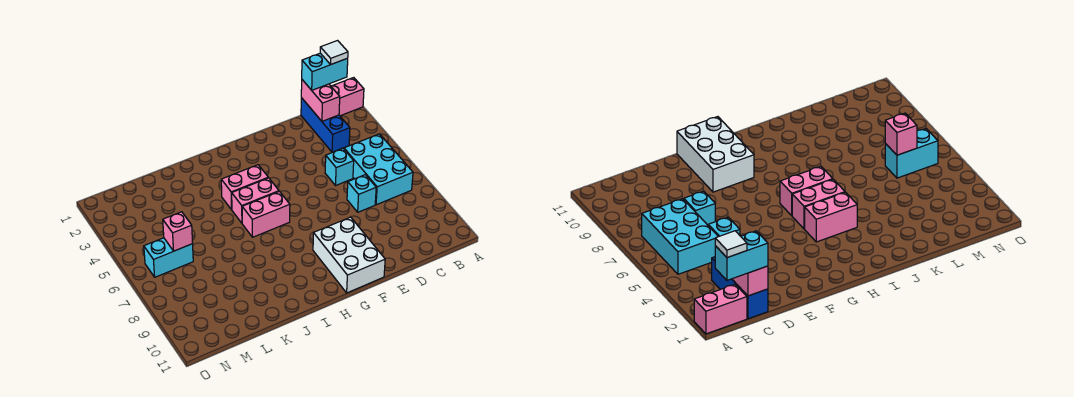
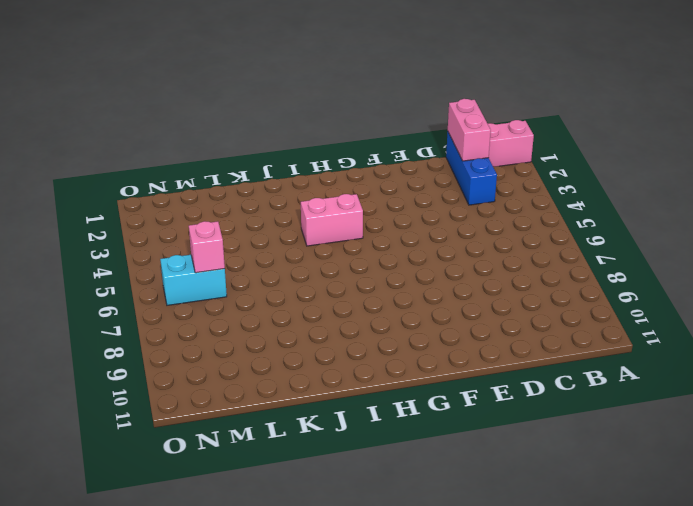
none -> cyan brick B5:C7 level 1
none -> cyan brick D5 level 1
none -> cyan brick D7 level 1

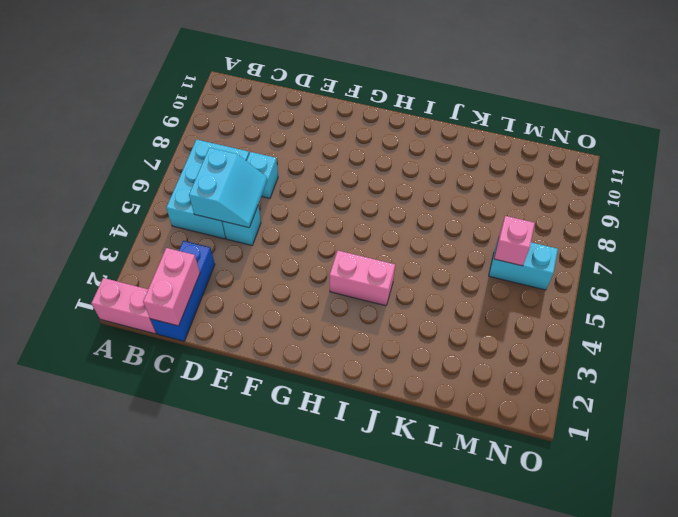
cyan slope C5:D6 level 2 top C -> none
none -> white brick F9:G11 level 1
none -> pink brick H5:I5 level 1
none -> pink brick H6:I6 level 1

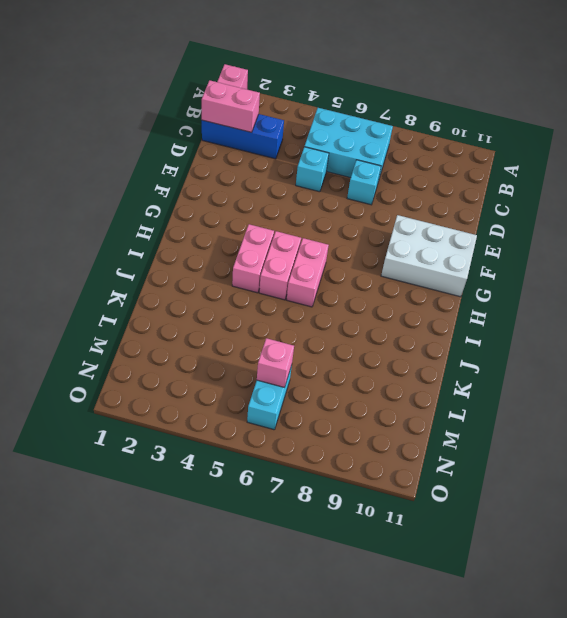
none -> cyan brick B1:C1 level 3
none -> white tile B1 level 4

